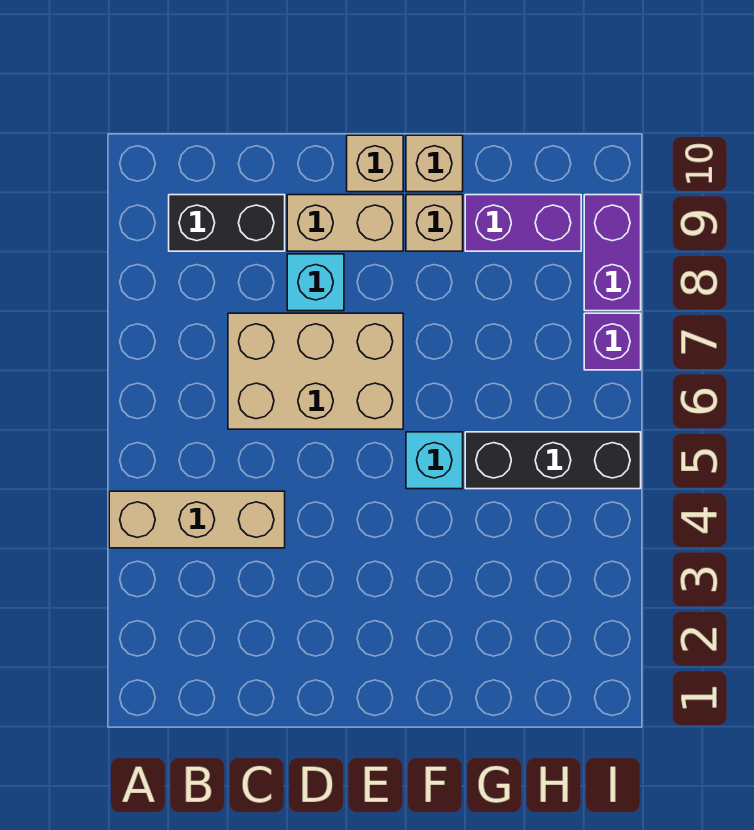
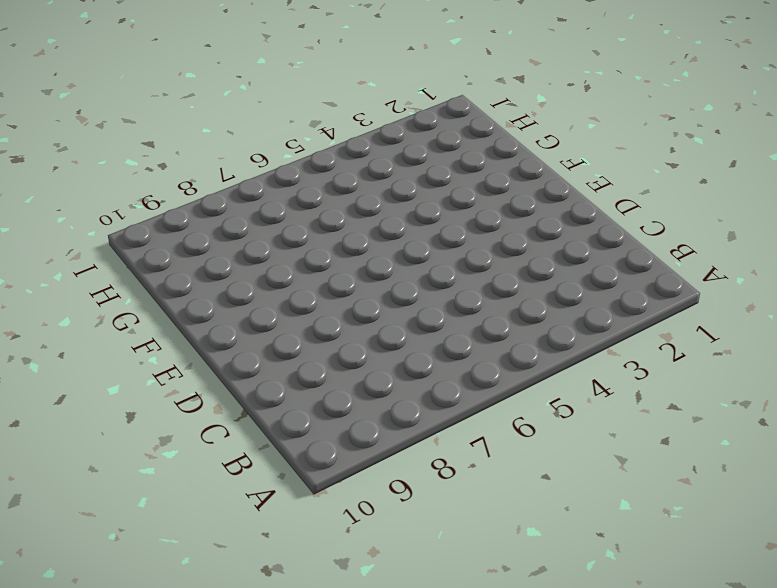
none -> tan brick A4:C4 level 1
none -> black brick B9:C9 level 1
none -> tan brick C6:E7 level 1

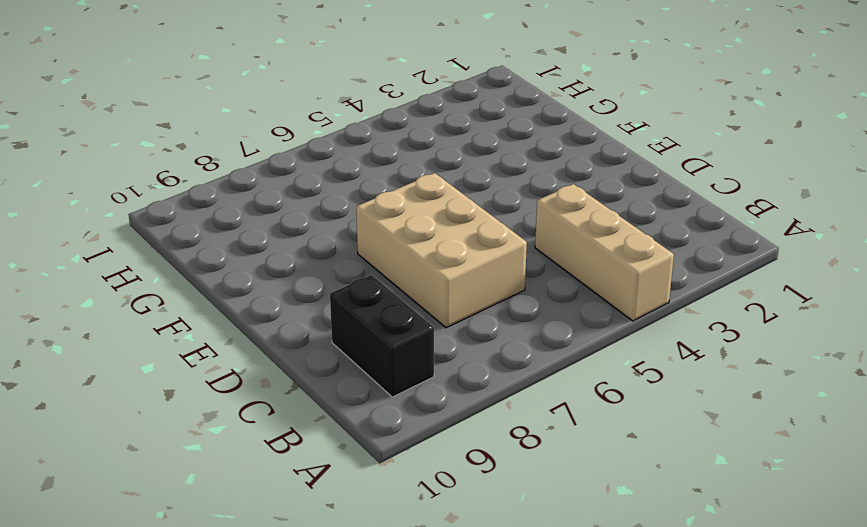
none -> cyan brick D8 level 1
none -> tan brick D9:E9 level 1
none -> tan brick E10 level 1

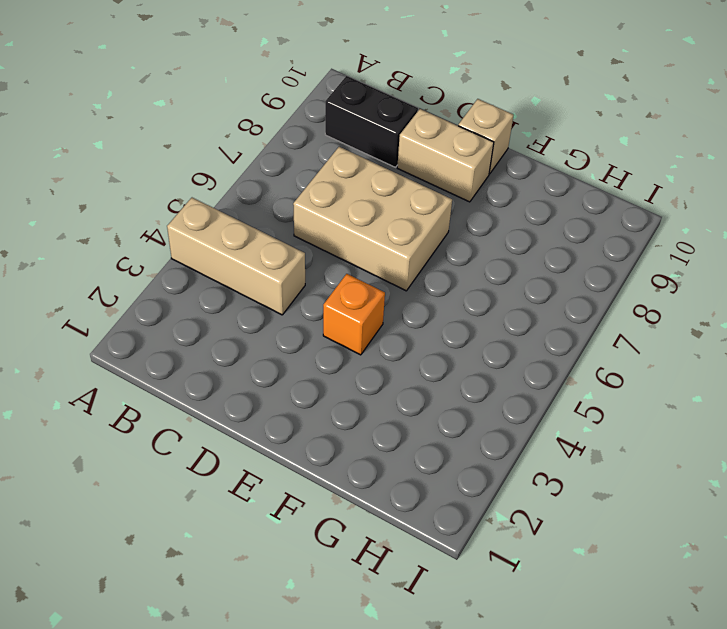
orange brick E4 level 1 -> none
none -> cyan brick D8 level 1
none -> cyan brick F5 level 1
none -> tan brick F9 level 1

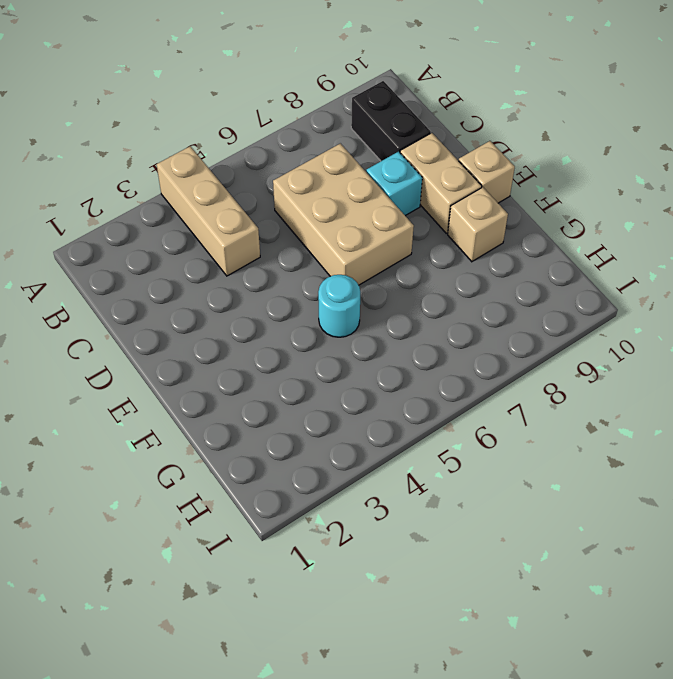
cyan round brick F5 level 1 -> cyan brick F5 level 1
none -> tan brick F10 level 1
none -> black brick G5:I5 level 1
none -> purple brick G9:H9 level 1

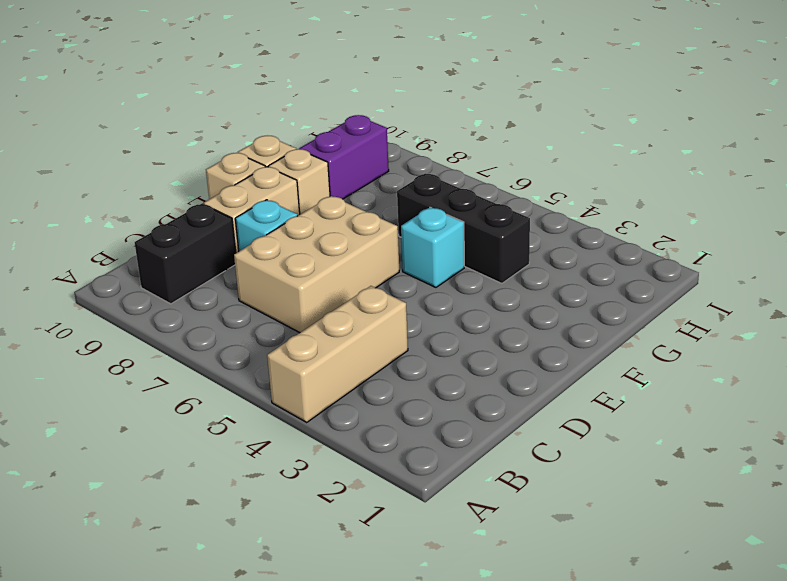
black brick G4:G6 level 1 -> black brick G5:I5 level 1
none -> purple brick I7 level 1
none -> purple brick I8:I9 level 1

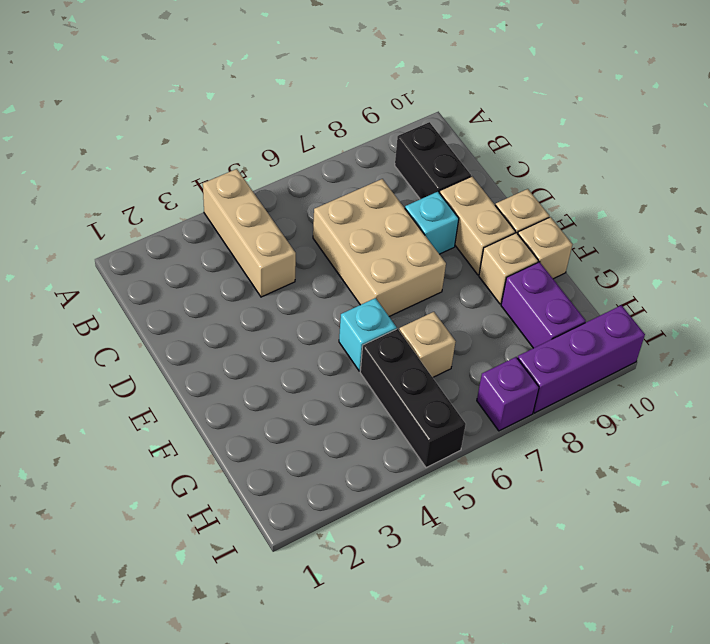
tan brick G6 level 1 -> none
purple brick I8:I10 level 1 -> purple brick I8:I9 level 1

